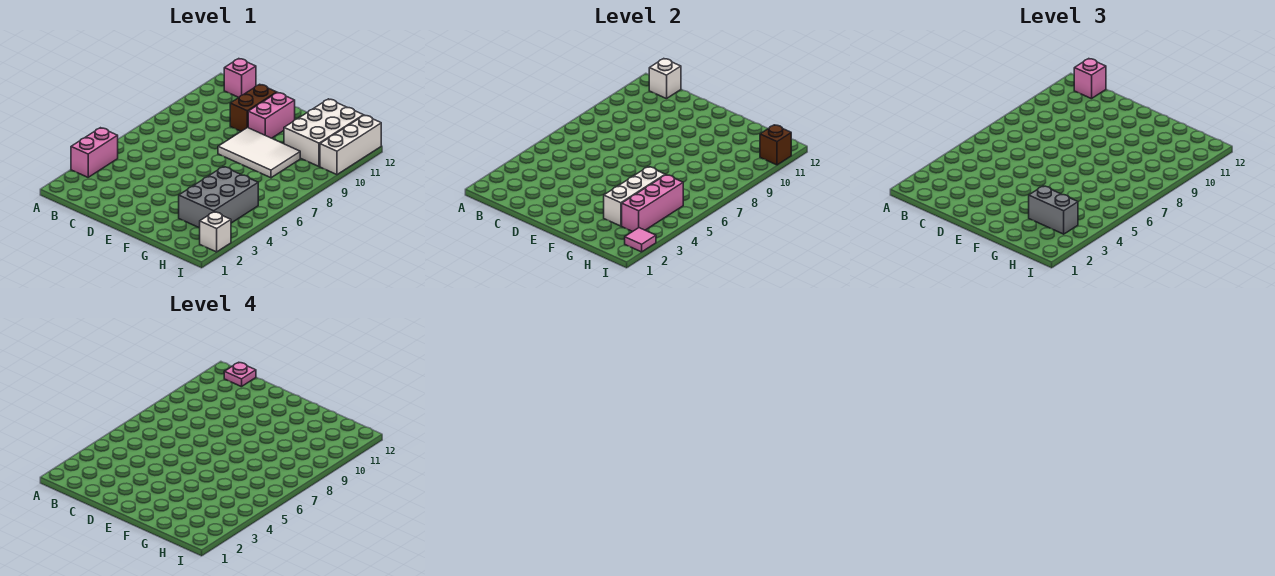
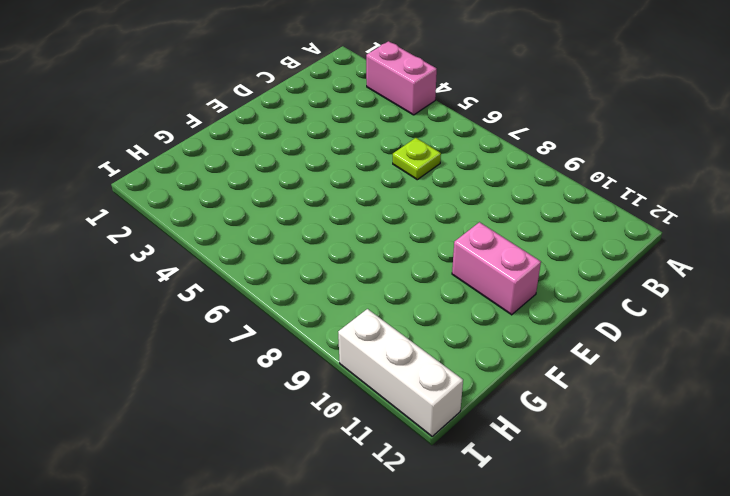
lime plate C6 level 1 -> none
none -> pink brick B12 level 1
none -> brown brick D10:D11 level 1
none -> white tile E8:G9 level 1

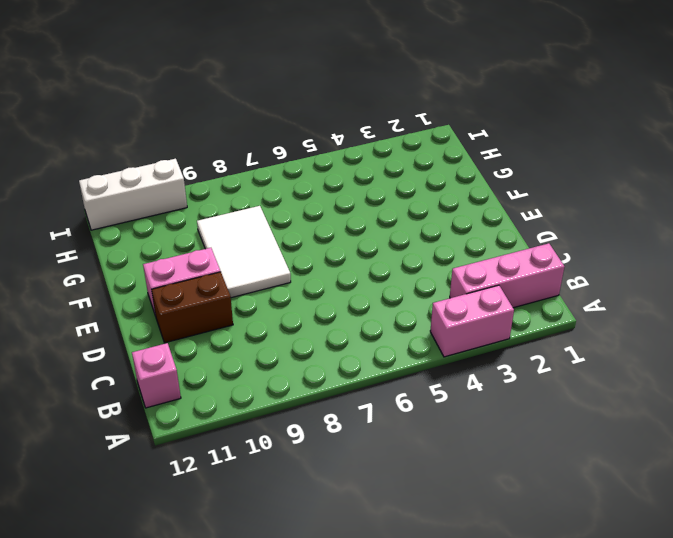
pink brick B1:B3 level 1 -> pink brick H3:H5 level 2
none -> grey brick G3:H5 level 1
none -> white brick G10:H12 level 1
none -> white brick I2 level 1

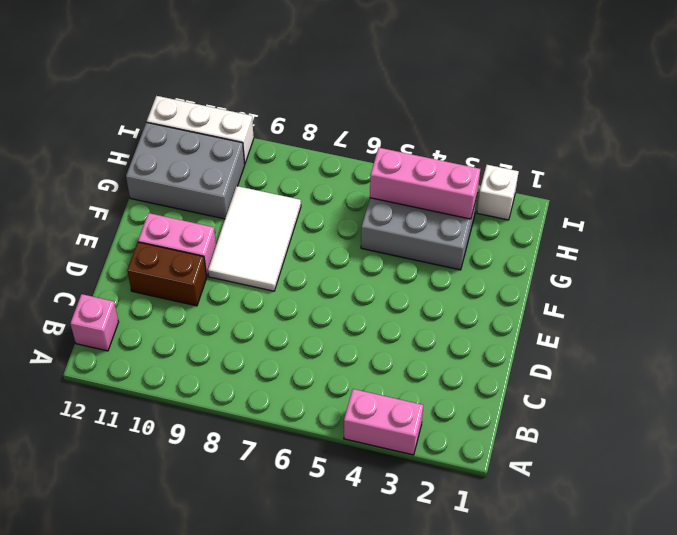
grey brick G10:H12 level 1 -> white brick G10:H12 level 1
none -> white brick B12 level 2
none -> white brick G3:G5 level 2
none -> pink tile I2 level 2

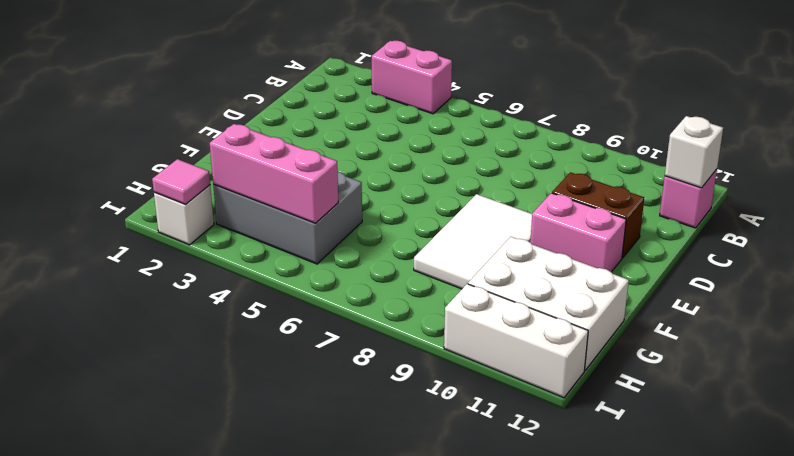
none -> white brick G3:G5 level 2
none -> brown brick I11 level 2
none -> pink brick B12 level 3

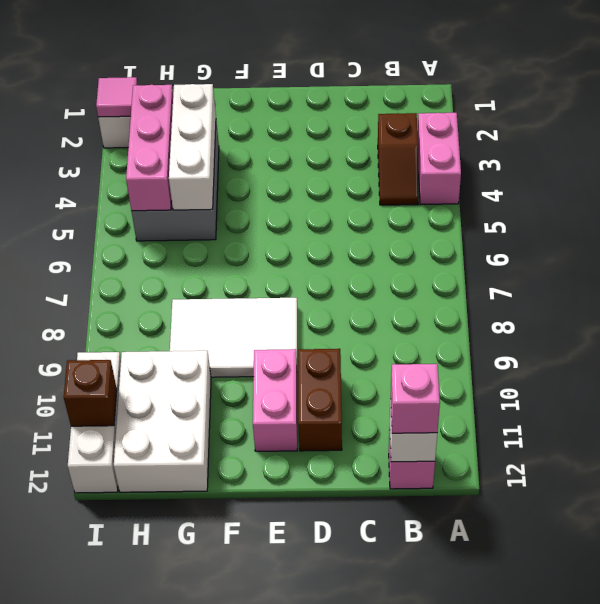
brown slope B3:B4 level 1 top 3 -> none
none -> grey brick G3:H3 level 3
none -> pink plate B12 level 4

